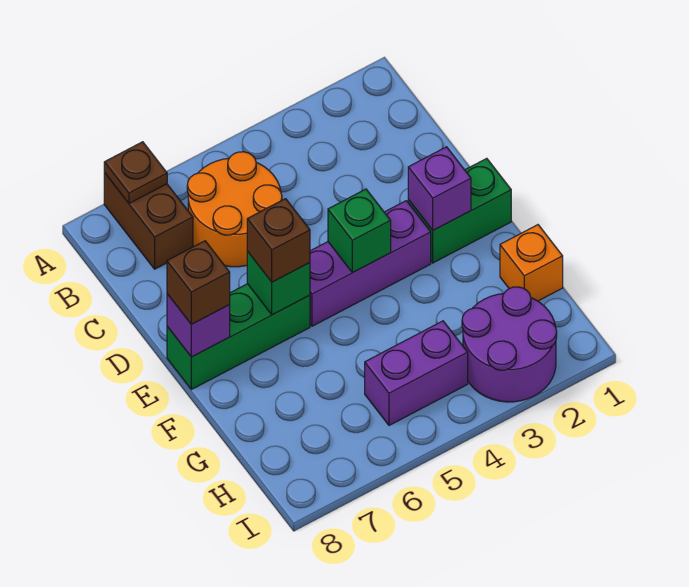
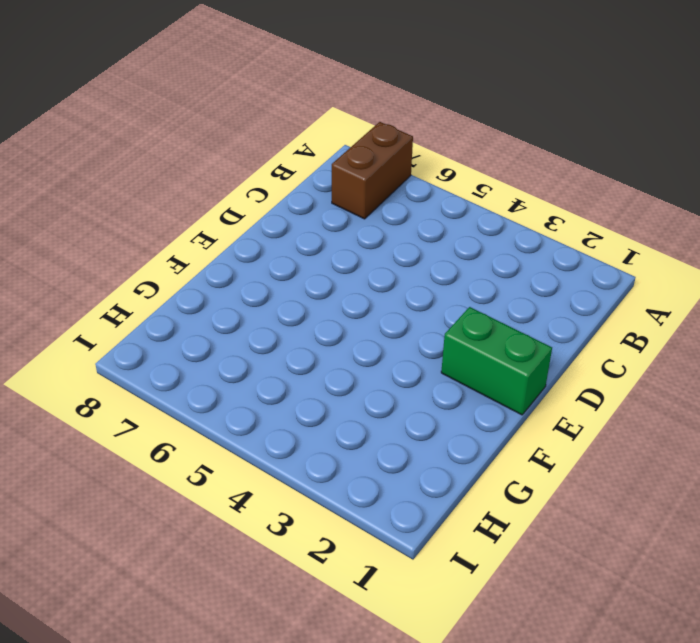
none -> orange round brick B5:C6 level 1
none -> purple brick E3:E5 level 1
none -> green brick E6:E8 level 1

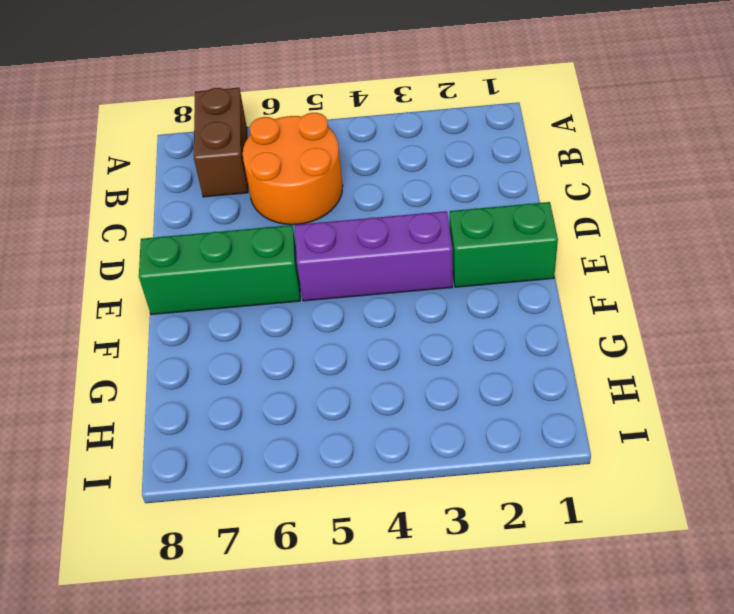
none -> orange brick G1 level 1
none -> purple round brick H2:I3 level 1
none -> purple brick H4:H5 level 1

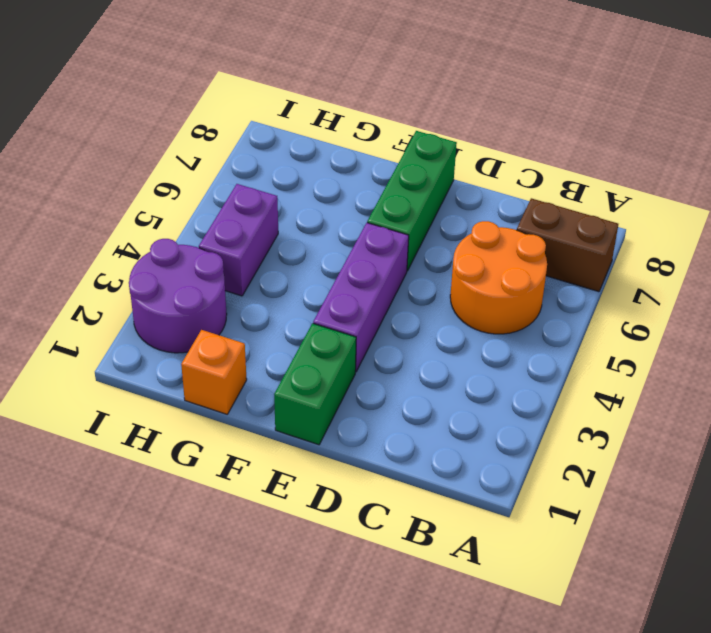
none -> brown plate A7 level 2
none -> purple brick E2 level 2
none -> green brick E4 level 2

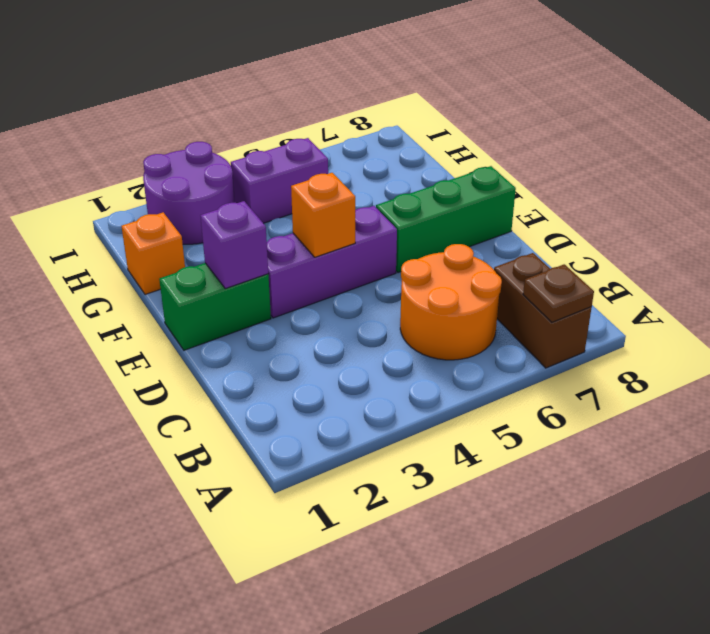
orange brick E4 level 2 -> green brick E4 level 2
none -> green brick E6 level 2
none -> purple brick E8 level 2
none -> brown brick E6 level 3

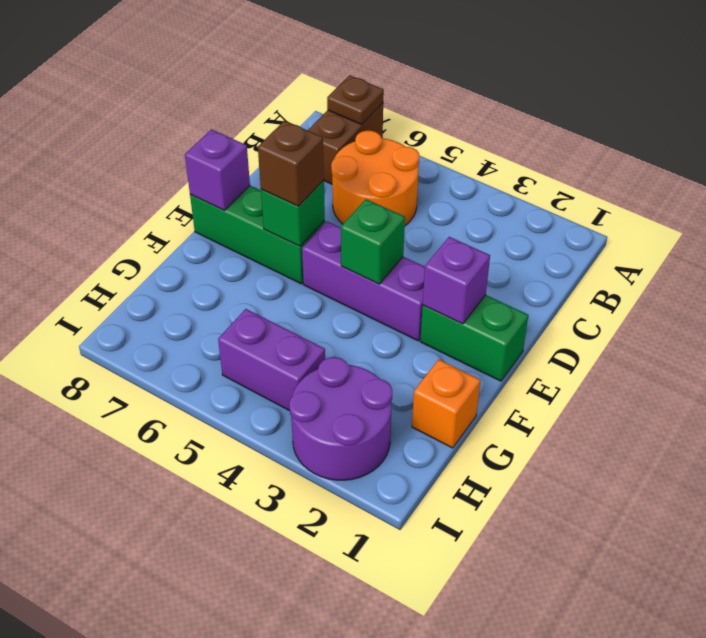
none -> brown brick E8 level 3

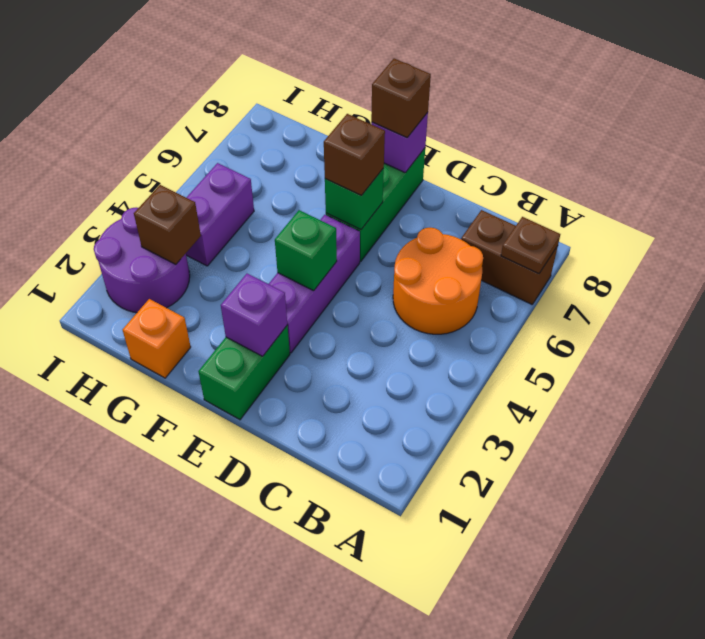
brown brick H3 level 2 -> none

